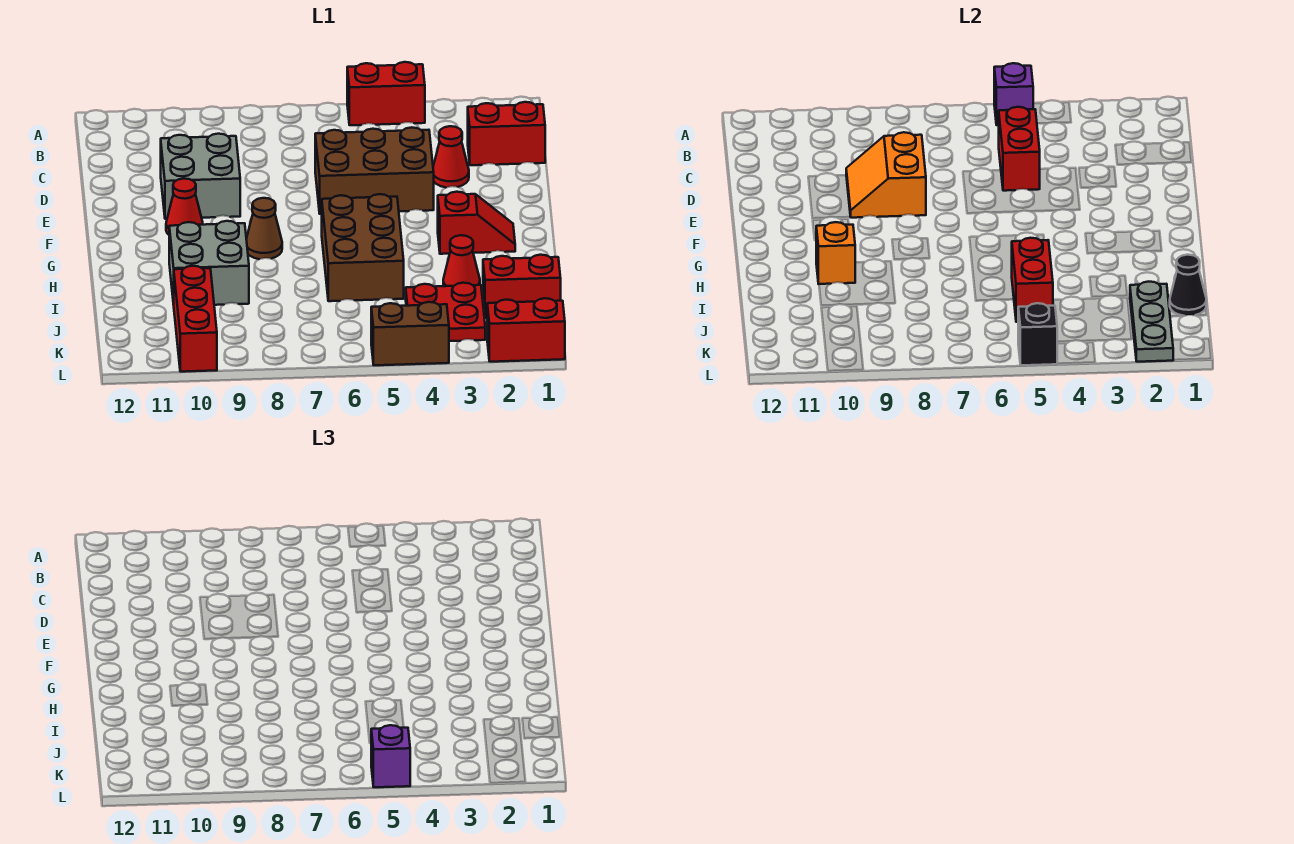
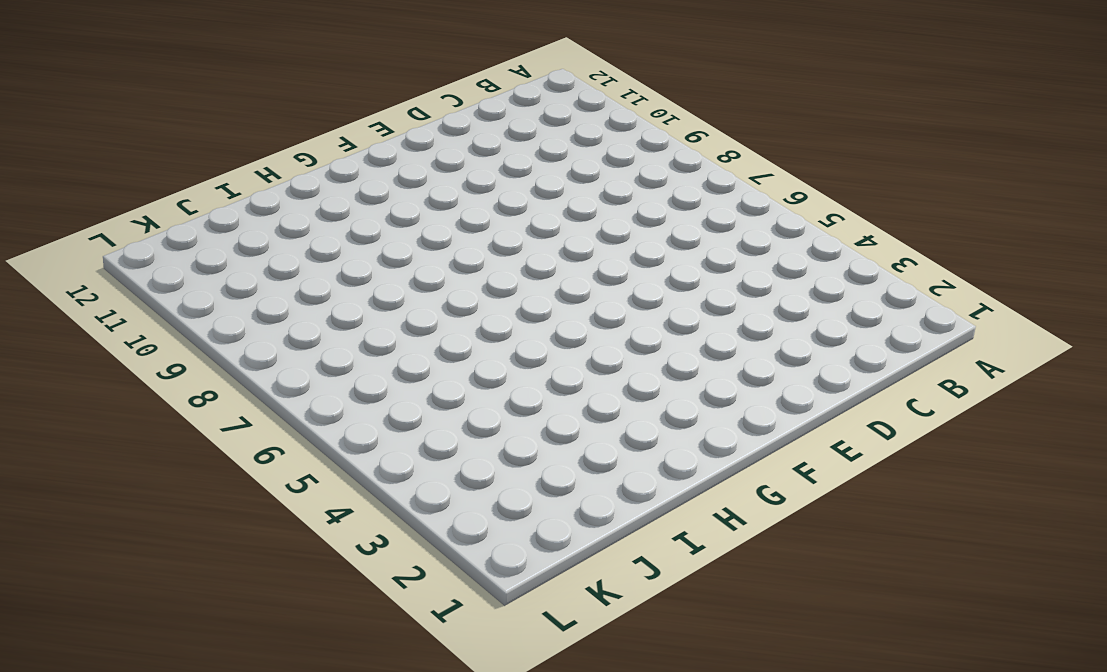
none -> red brick A4:A5 level 1
none -> red brick C1:C2 level 1
none -> red cone D3 level 1

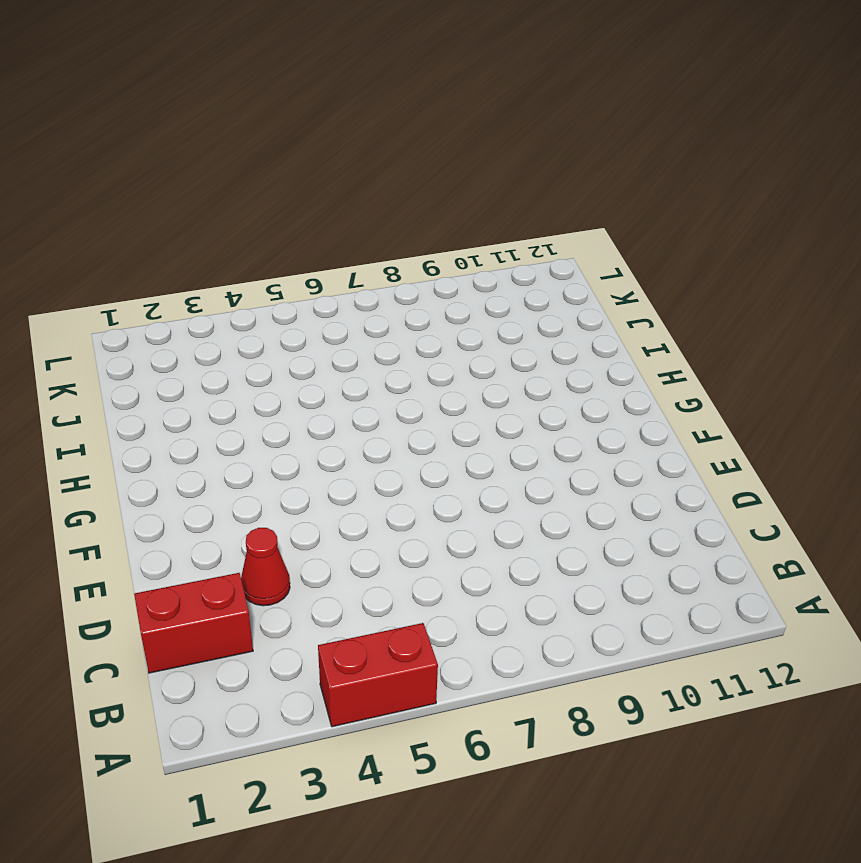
none -> brown brick D4:E6 level 1
none -> grey brick D9:E10 level 1
none -> red cone F10 level 1

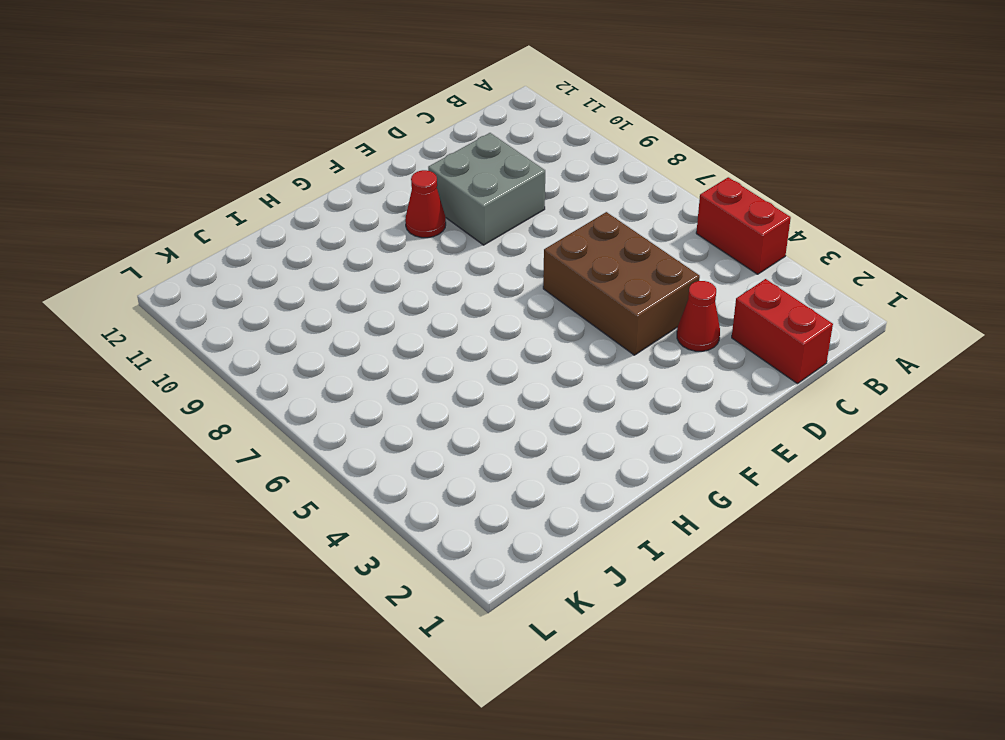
none -> red slope G2:G3 level 1 top 3
none -> brown brick G5:I6 level 1
none -> brown cone G8 level 1

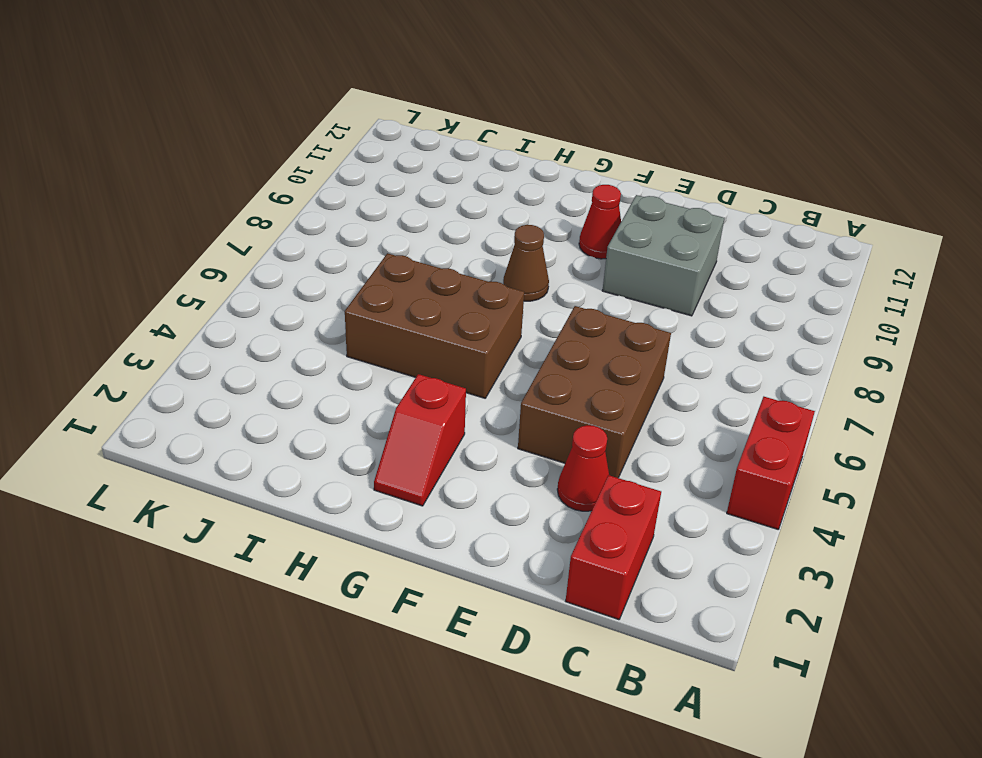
none -> grey brick H9:I10 level 1
none -> red cone I3 level 1
none -> red brick J1:J2 level 1

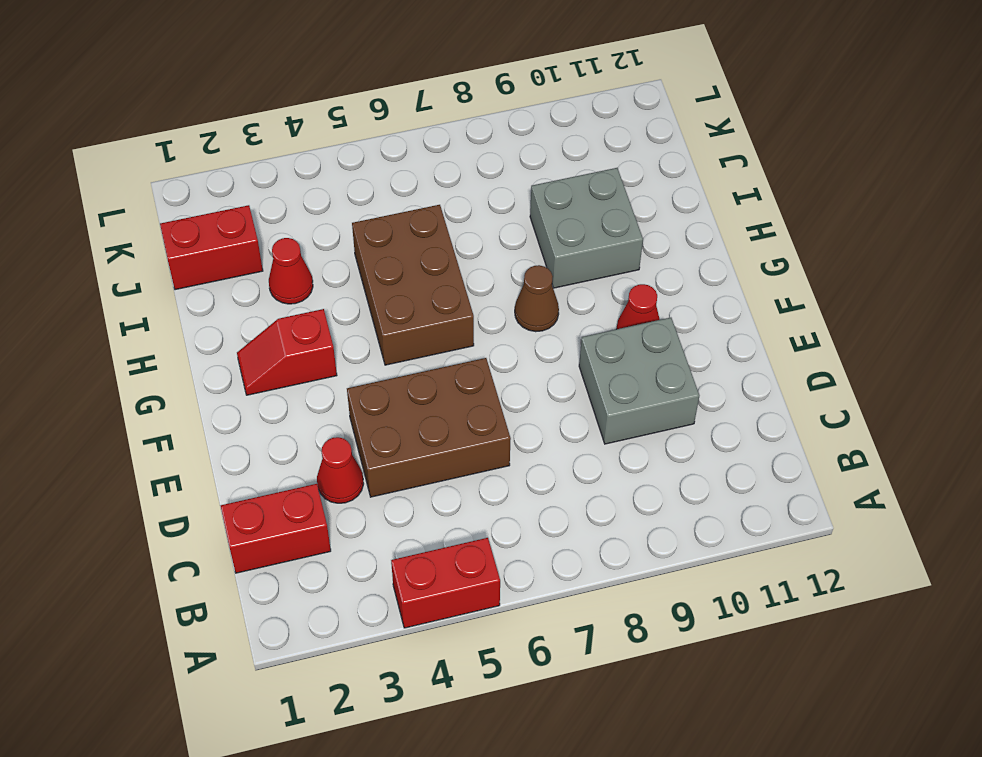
none -> red plate J3:K4 level 1
none -> red brick J10:L10 level 1
none -> red brick L1:L2 level 1

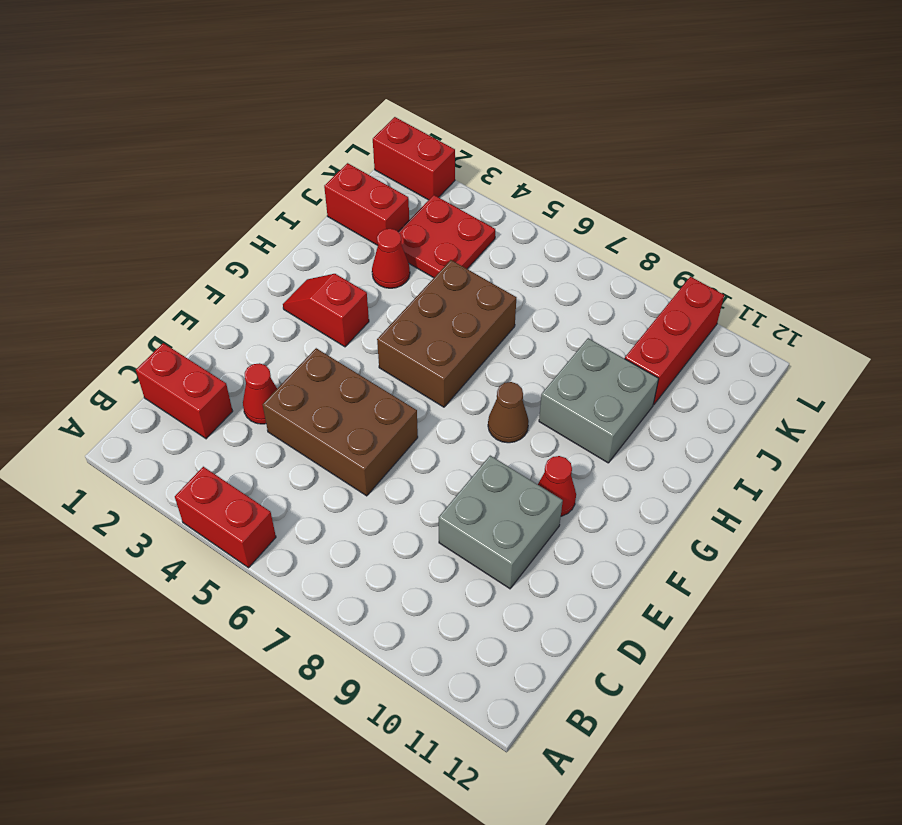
none -> brown brick L4:L5 level 1
none -> purple brick A5 level 2
none -> red brick C5:D5 level 2

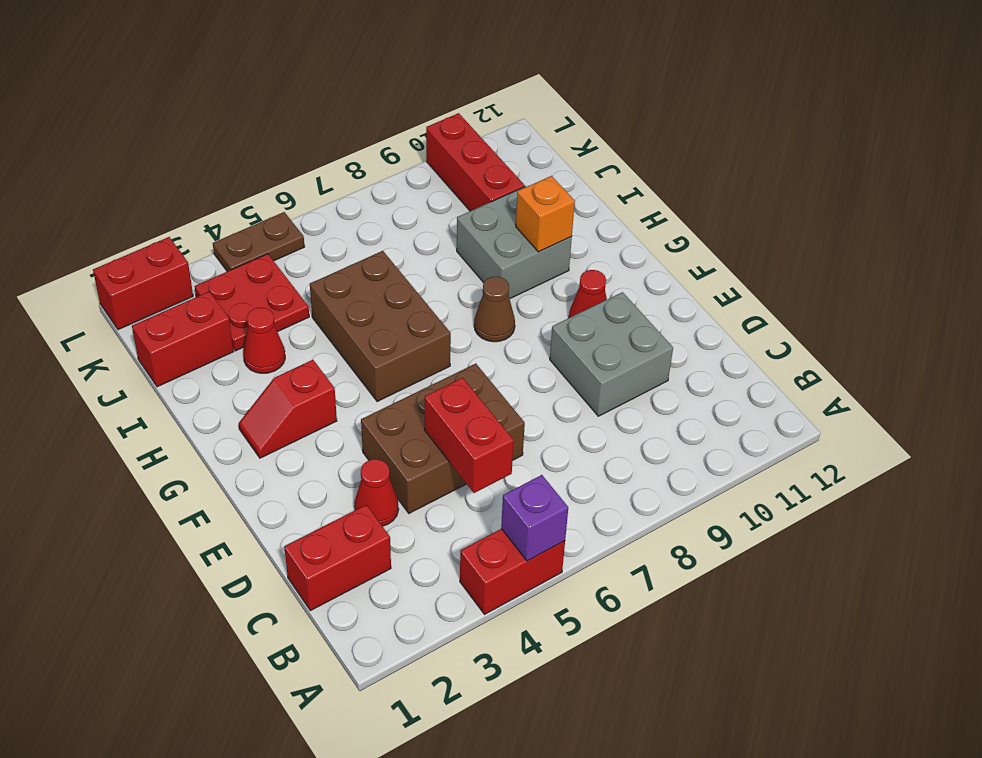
brown plate L4:L5 level 1 -> brown brick L4:L5 level 1
none -> orange slope D8:E9 level 2 top 8
none -> red brick I5:J5 level 2
none -> black cone J1 level 2

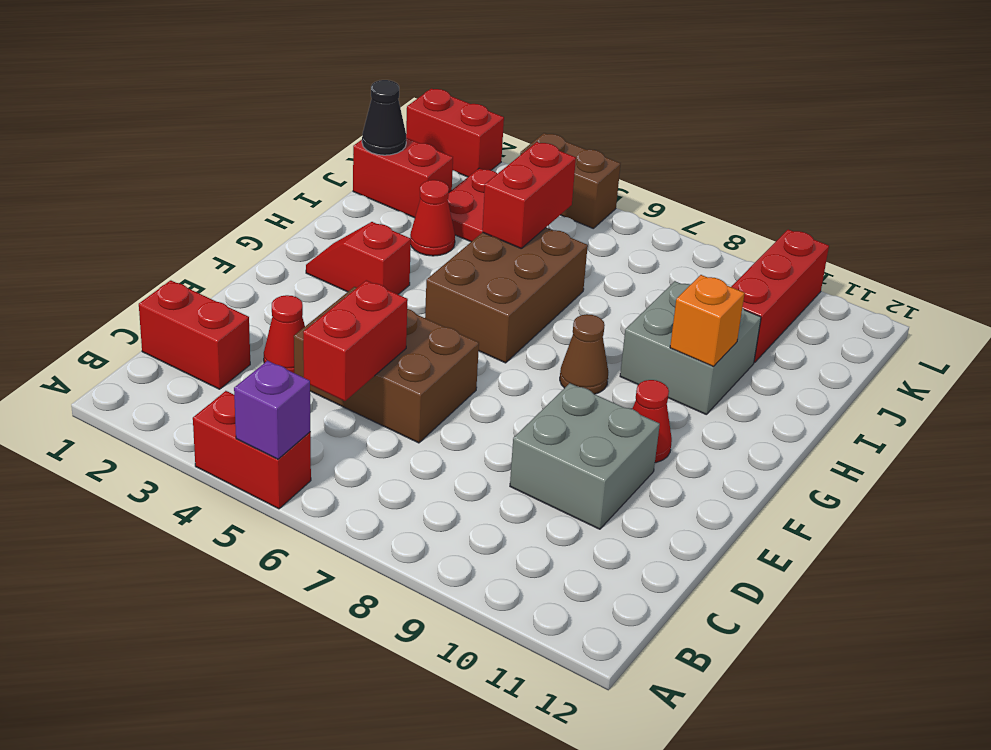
none -> orange slope D8:E9 level 2 top 8
none -> grey plate J2:L2 level 2
none -> black brick L5 level 2

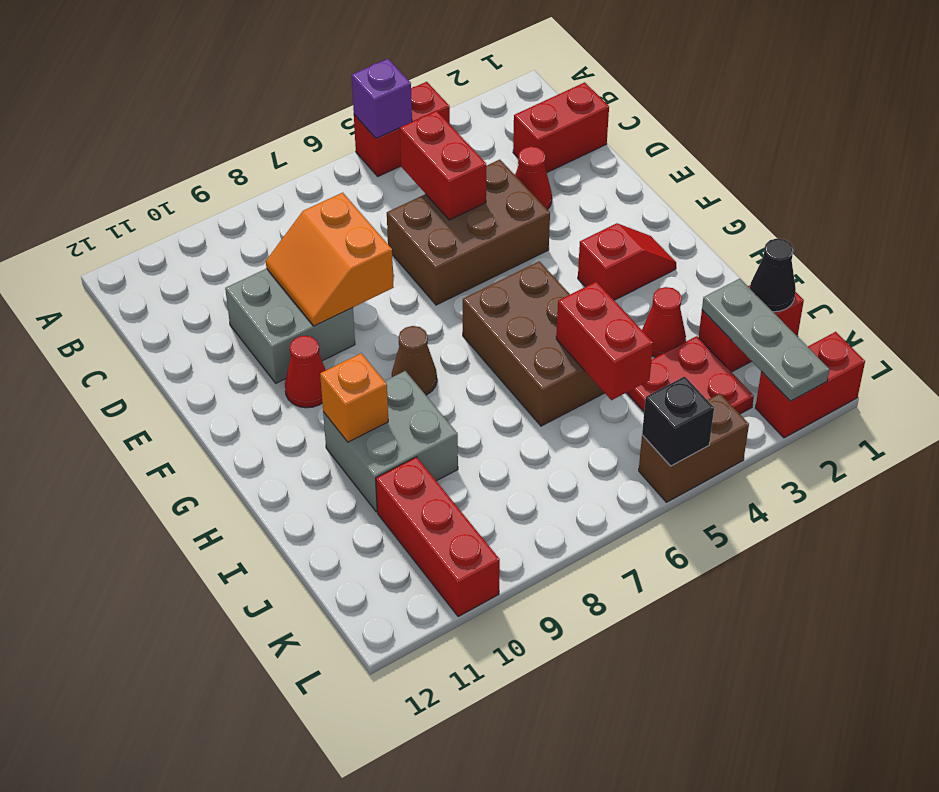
none -> purple brick L5 level 3

